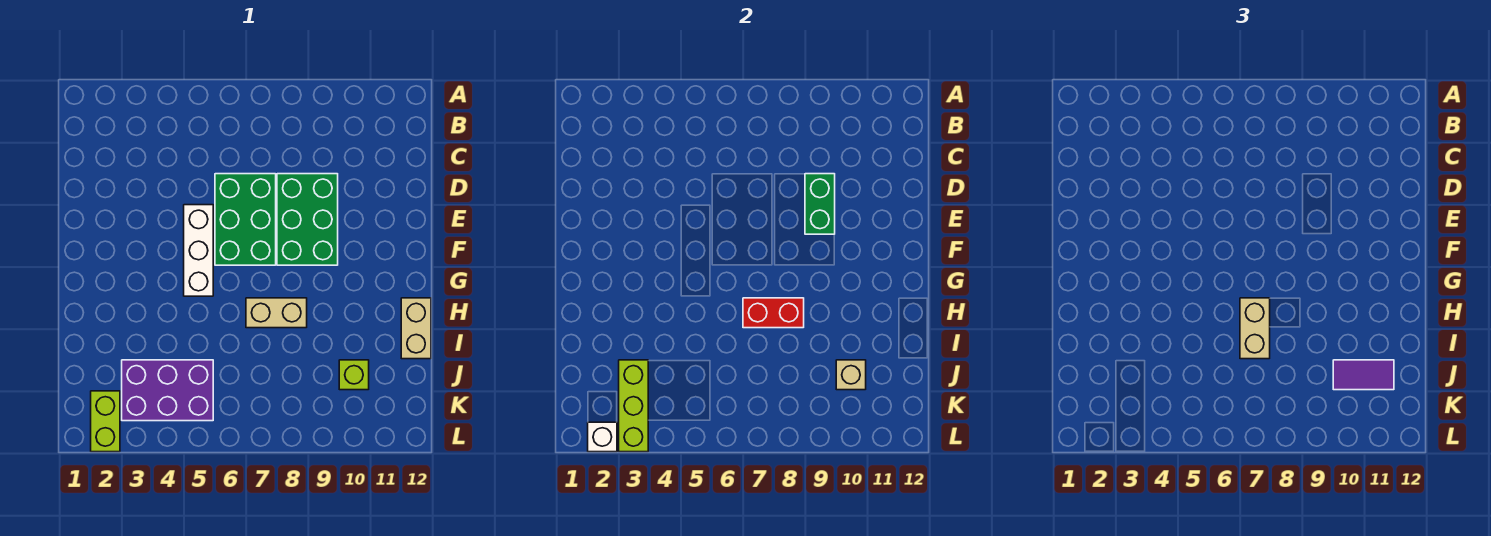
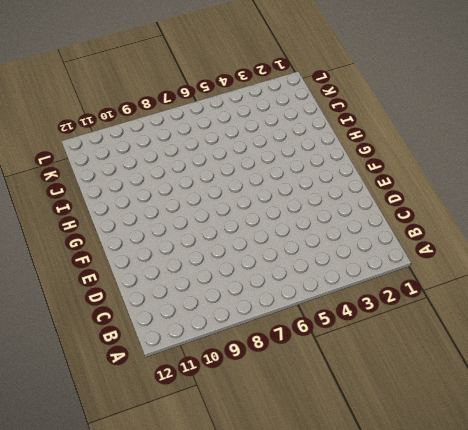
none -> green brick D6:F7 level 1
none -> green brick D8:F9 level 1
none -> white brick E5:G5 level 1

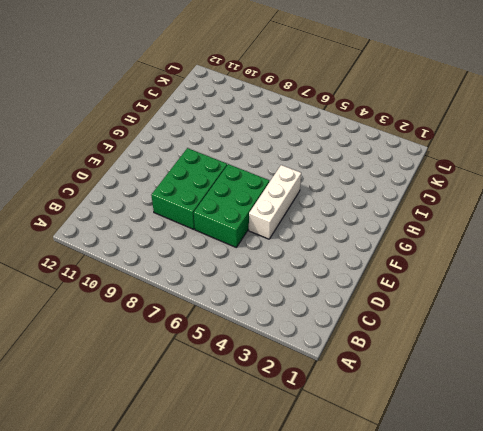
none -> tan brick H7:H8 level 1
none -> tan brick H12:I12 level 1
none -> purple brick J3:K5 level 1

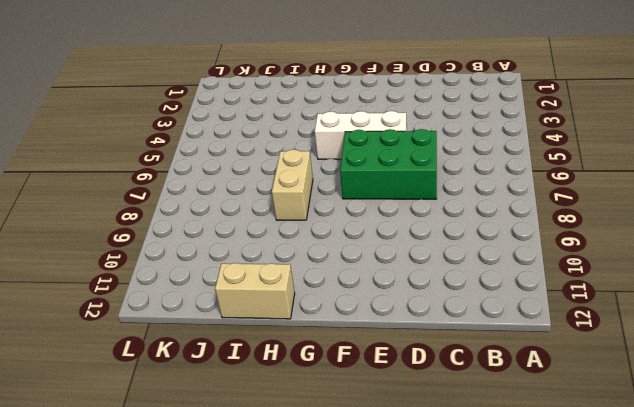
none -> green brick D8:F9 level 1
none -> purple brick J3:K5 level 1
none -> lime brick J10 level 1

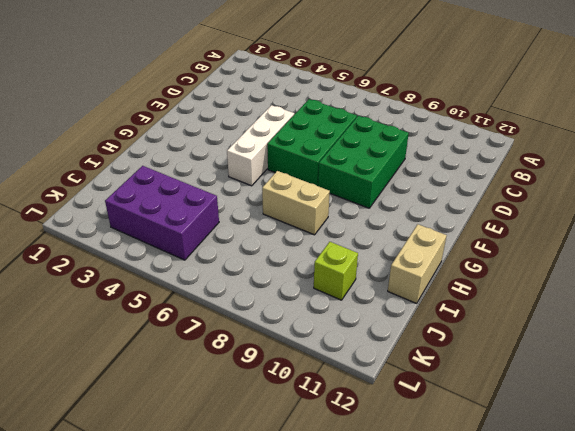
none -> lime brick K2:L2 level 1
none -> green brick D9:E9 level 2
none -> red brick H7:H8 level 2

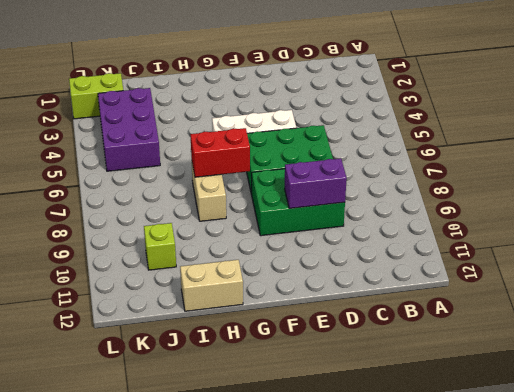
purple brick D9:E9 level 2 -> green brick D9:E9 level 2
red brick G7:H7 level 2 -> red brick H7:H8 level 2
none -> lime brick J3:L3 level 2
none -> tan brick J10 level 2
none -> white brick L2 level 2

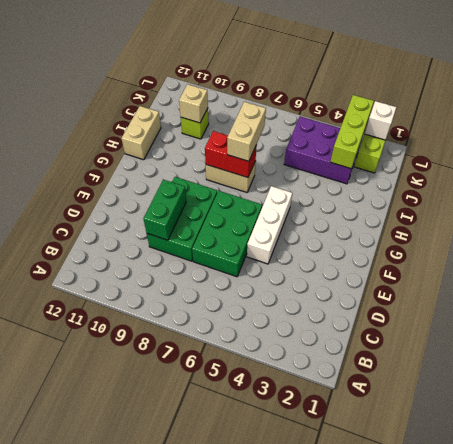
none -> purple tile J10:J11 level 3

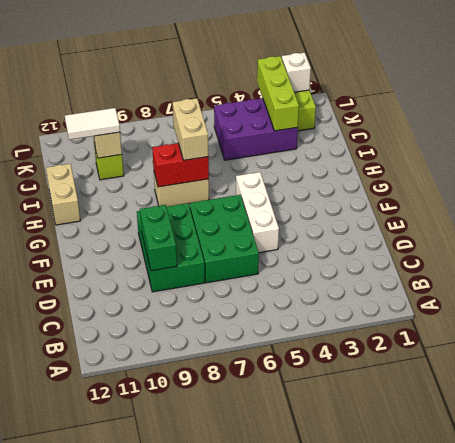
white tile J10:J11 level 3 -> purple tile J10:J11 level 3

